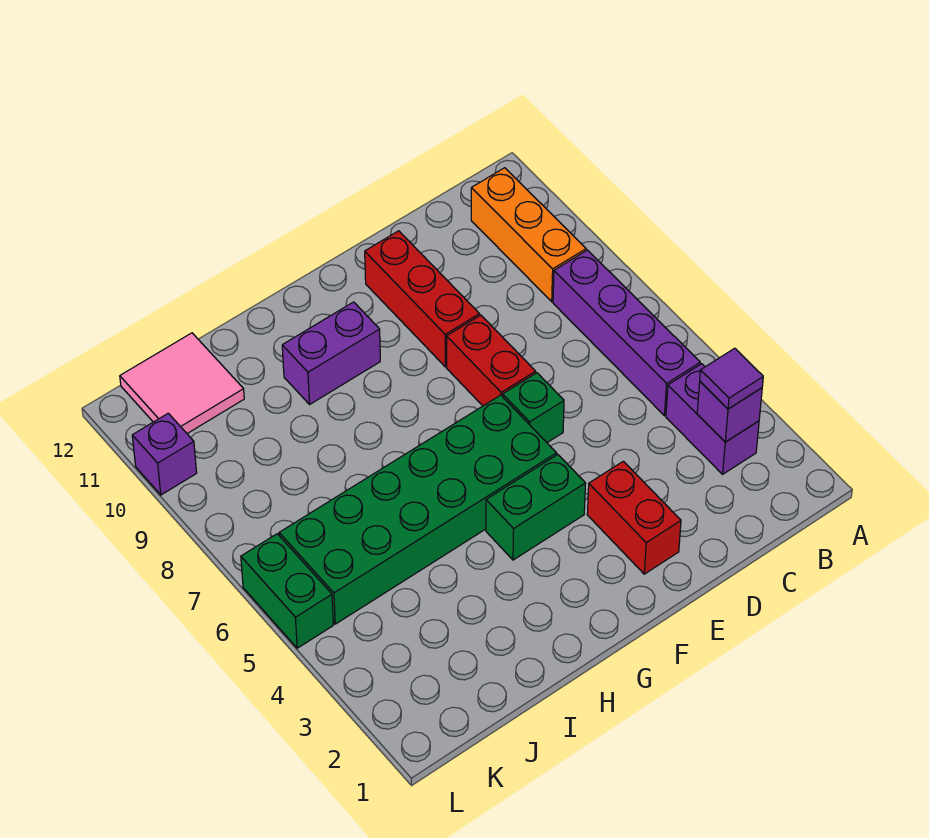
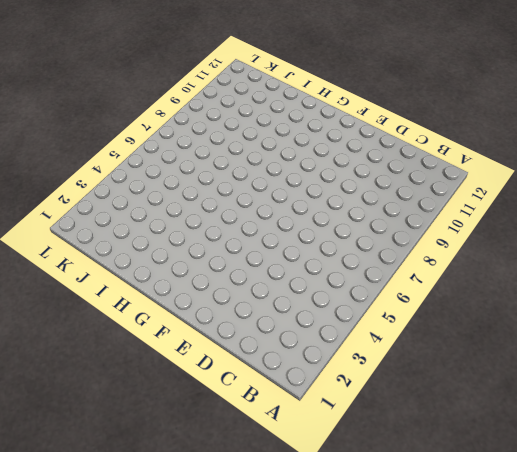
none -> purple brick B3:B4 level 1
none -> purple brick B5:B8 level 1
none -> orange brick B9:B11 level 1

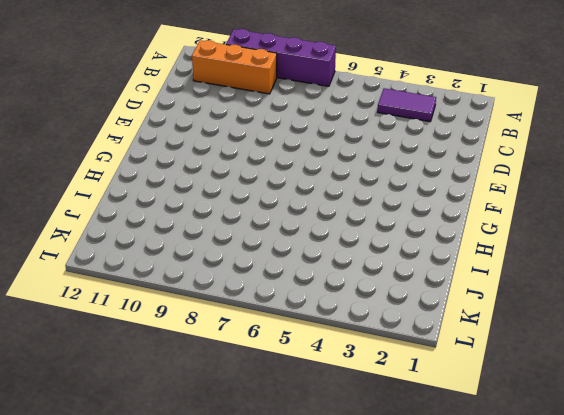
purple brick A7:A10 level 1 -> purple brick B5:B8 level 1
purple tile B3:B4 level 1 -> purple brick B3:B4 level 1
none -> red brick E2:E3 level 1
none -> green brick E6 level 1
none -> red brick E7:E8 level 1

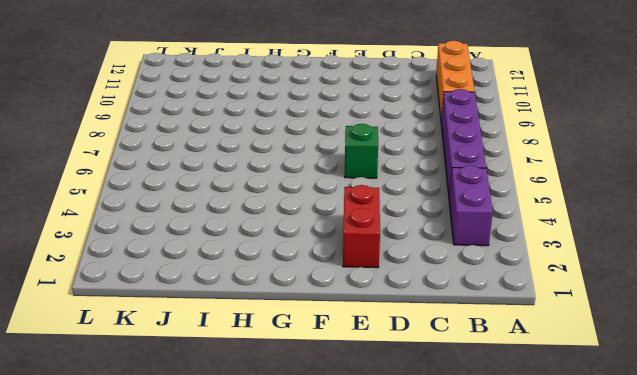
none -> red brick E7:E8 level 1
none -> red brick E9:E11 level 1
none -> green brick F4:G4 level 1

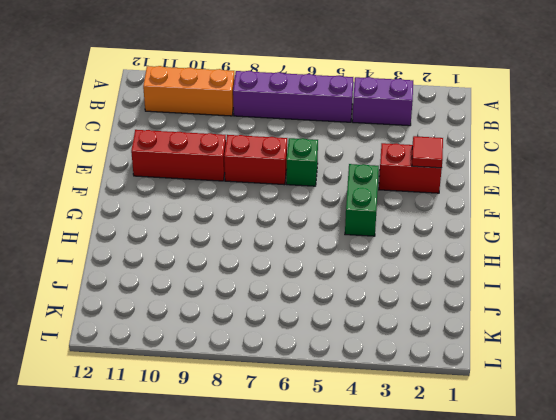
red tile E2 level 2 -> none
none -> green brick F5:K6 level 1
none -> purple brick G10:H10 level 1
none -> pink tile J11:K12 level 1

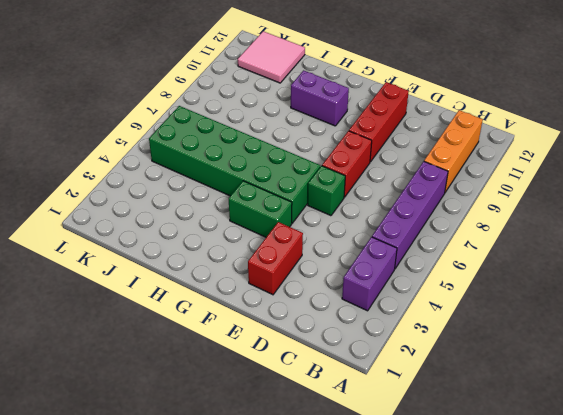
none -> green brick L5:L6 level 1
none -> purple brick L10 level 1
none -> purple brick B3 level 2

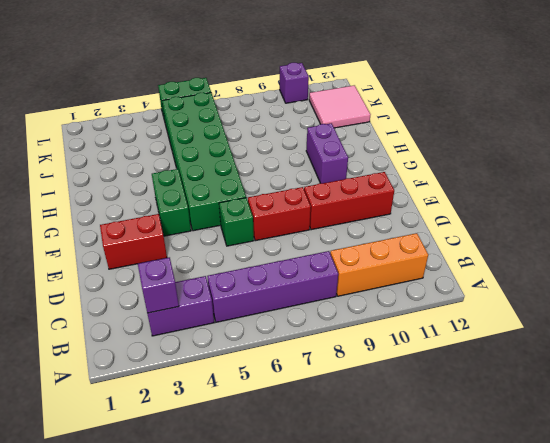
none -> purple tile B3 level 3

